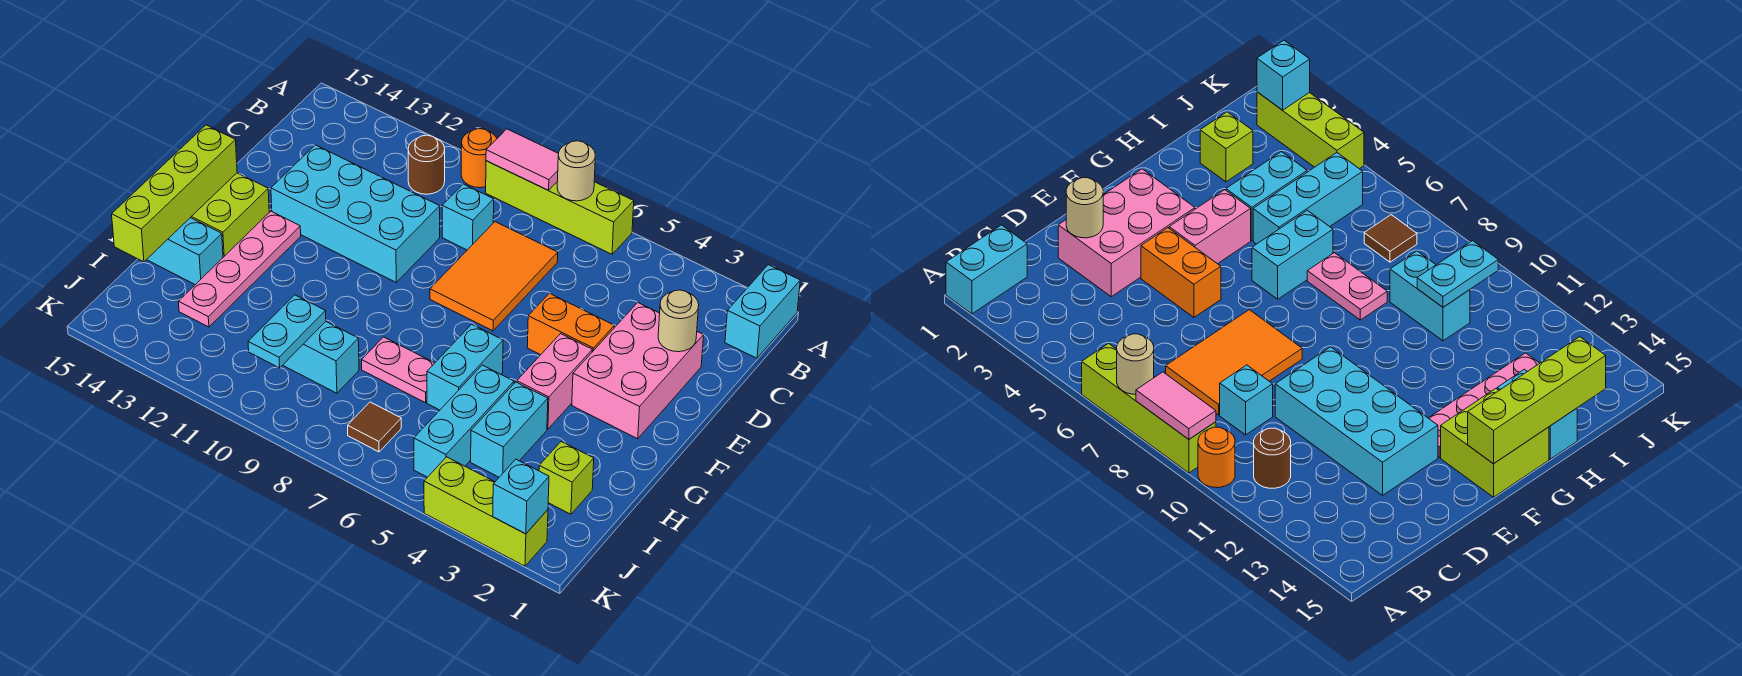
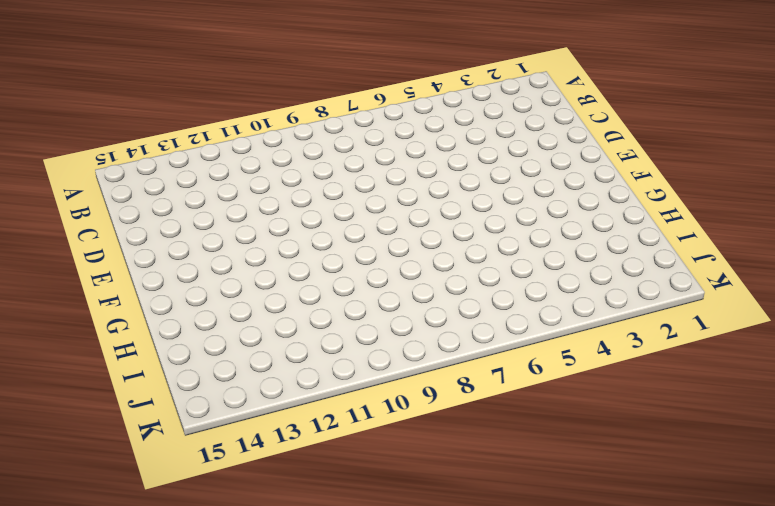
none -> cyan brick A1:B1 level 1
none -> lime brick A6:A9 level 1
none -> orange round brick A10 level 1

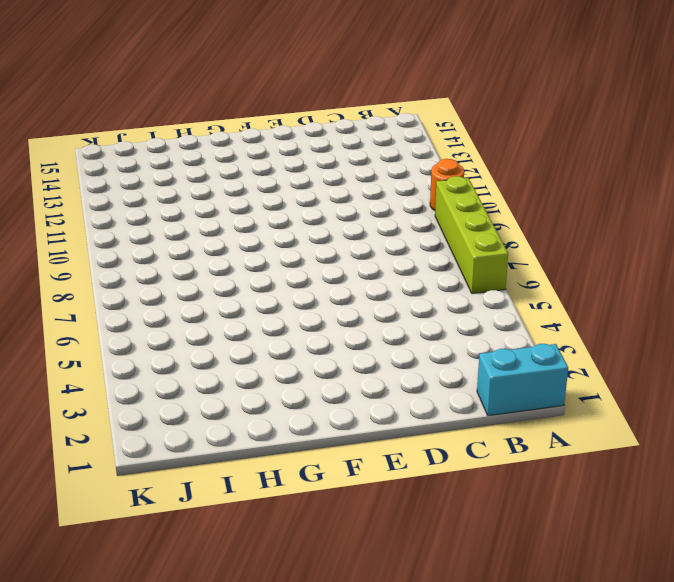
none -> brown round brick B11 level 1
none -> orange tile C7:E8 level 1
none -> cyan brick C9 level 1

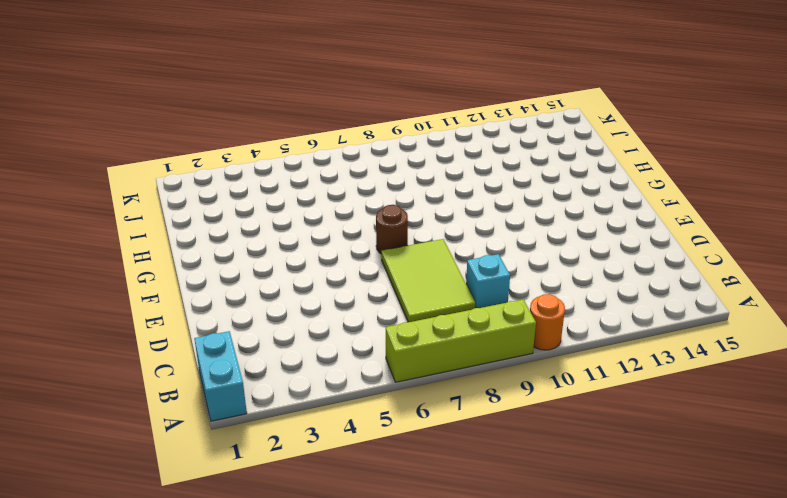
lime tile C7:E8 level 1 -> orange tile C7:E8 level 1
brown round brick F7 level 1 -> brown round brick B11 level 1
none -> pink brick D2:F3 level 1
none -> cyan brick D10:E13 level 1
none -> orange brick E4:E5 level 1

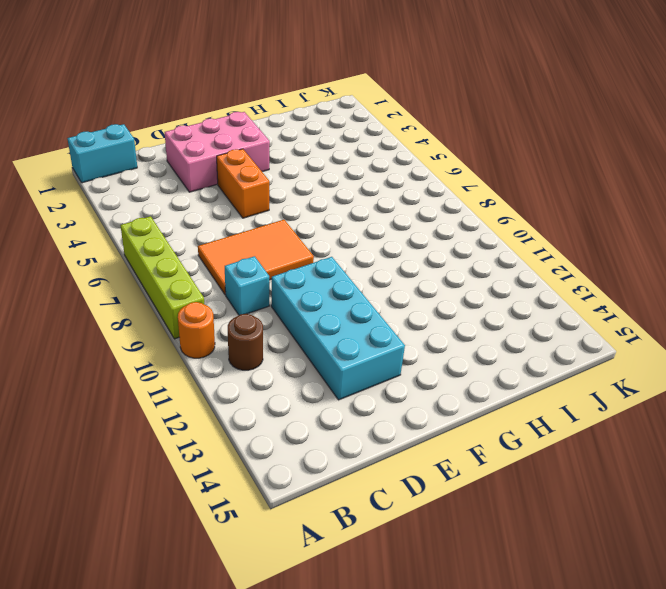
none -> pink brick F4:G4 level 1
none -> pink plate F13:I13 level 1
none -> lime brick F14:G15 level 1

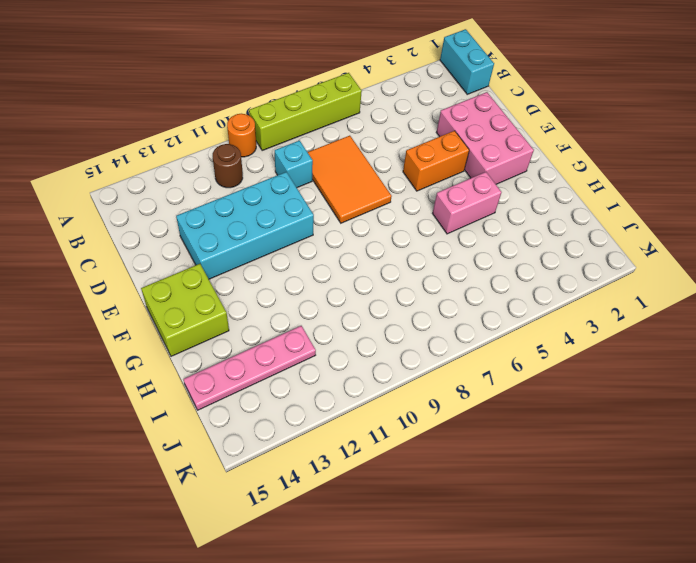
pink brick G4:G5 level 1 -> pink brick F4:G4 level 1
pink plate I12:I15 level 1 -> pink plate F13:I13 level 1
none -> cyan brick G6:H6 level 1
none -> cyan brick H4:I4 level 1
none -> cyan brick H5:J5 level 1

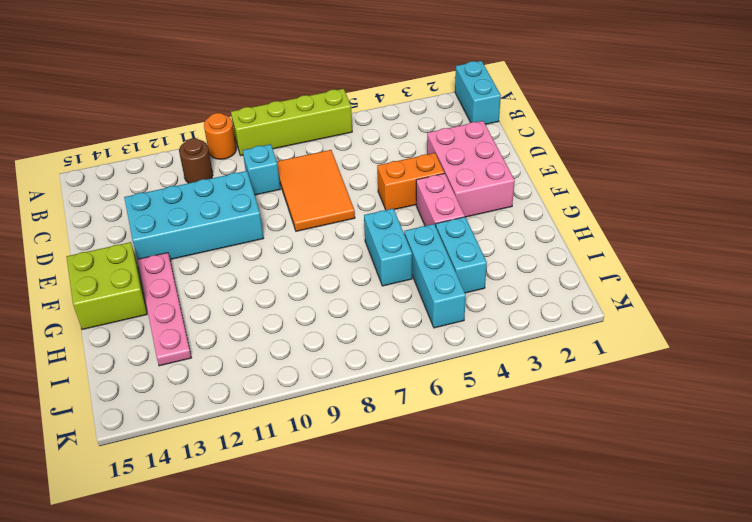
none -> pink plate H7:H8 level 1
none -> cyan brick H14:H15 level 1
none -> lime brick I2 level 1

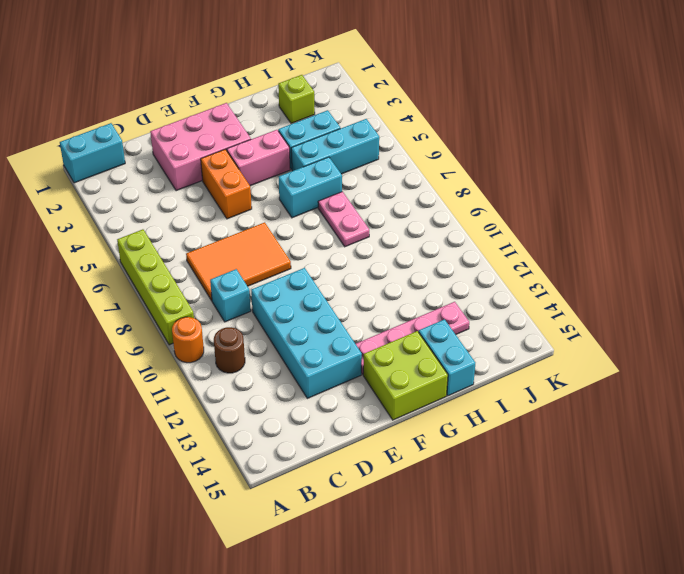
none -> cyan brick I9:I10 level 1
none -> brown tile J7 level 1
none -> lime brick K2:K4 level 1

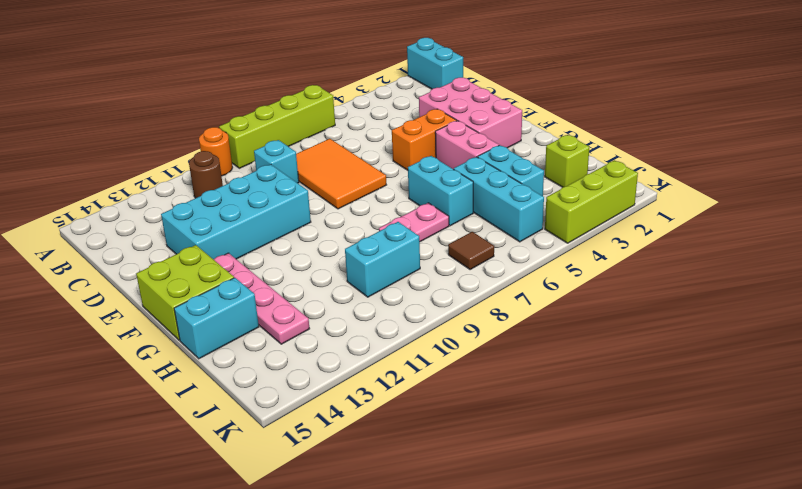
none -> tan round brick A7 level 2
none -> pink tile A8:A9 level 2
none -> tan round brick D2 level 2

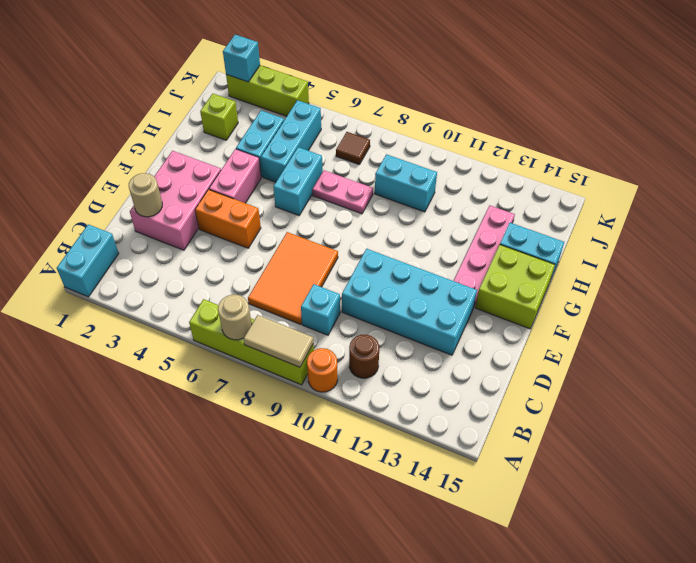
tan tile A8:A9 level 2 -> pink tile A8:A9 level 2
none -> lime brick F15:I15 level 2
none -> cyan plate I10:J10 level 2

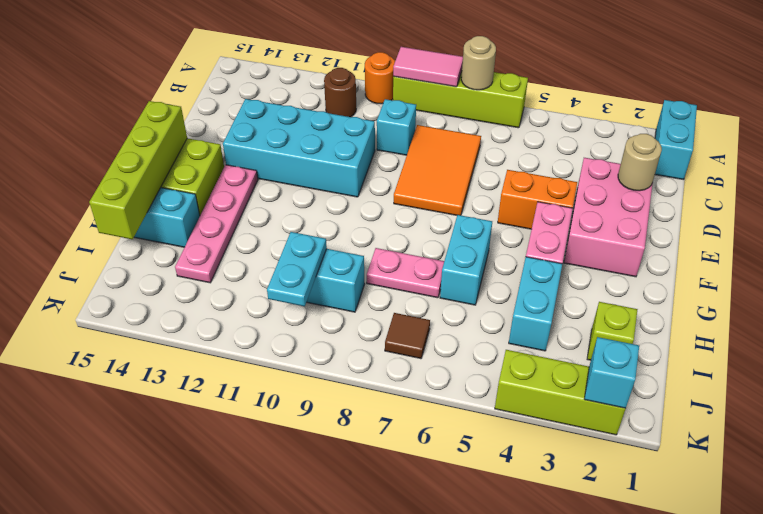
none -> cyan brick H5:J5 level 1

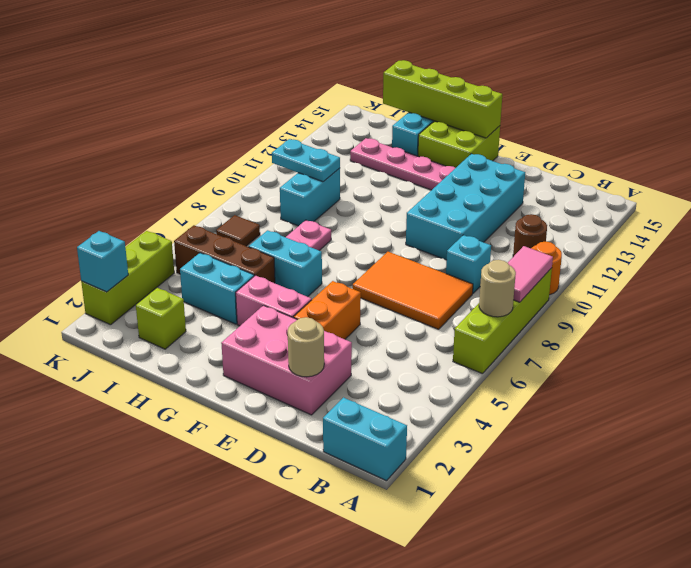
brown brick H5:J5 level 1 -> cyan brick H5:J5 level 1

